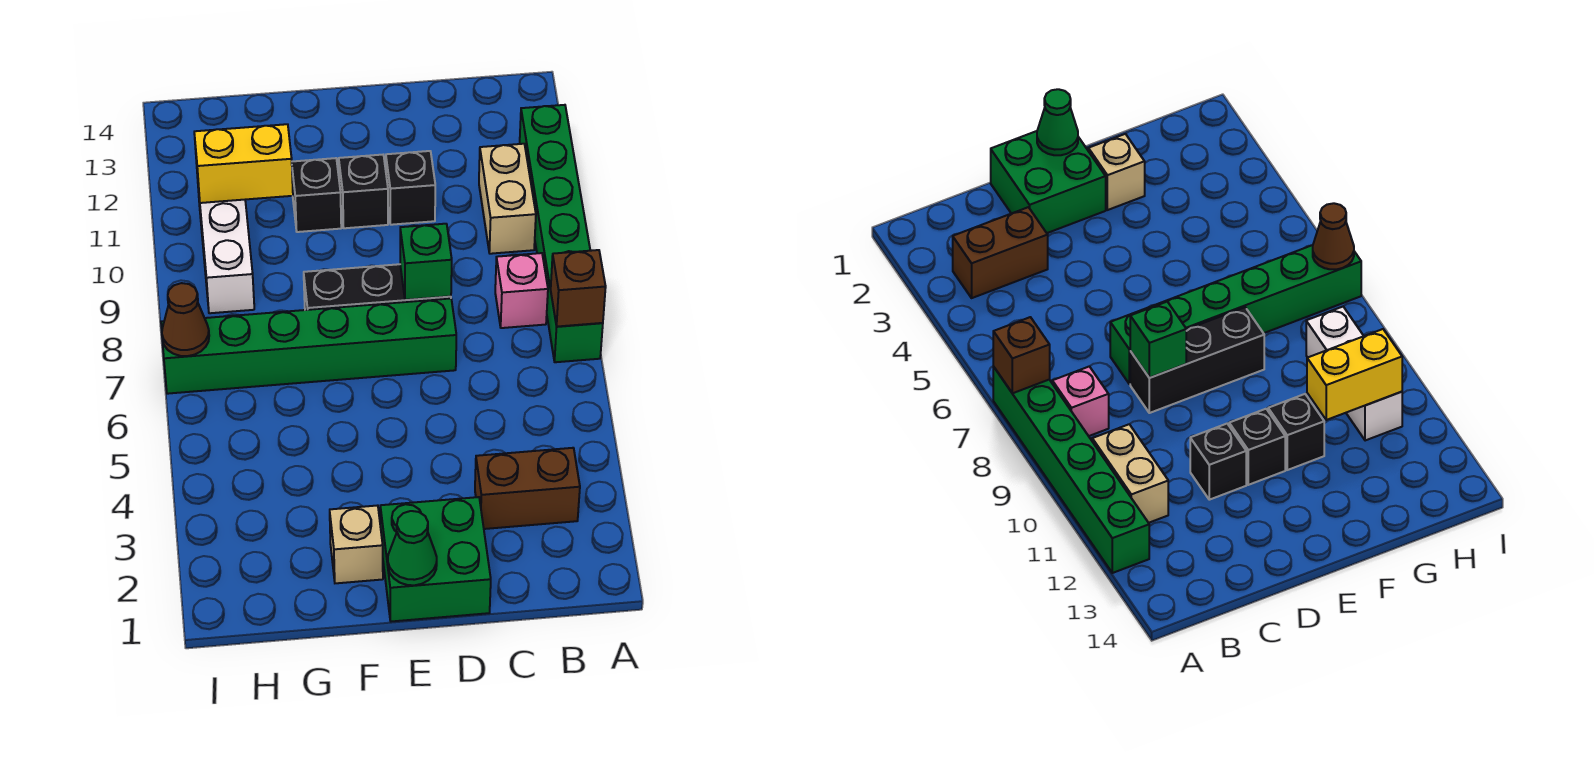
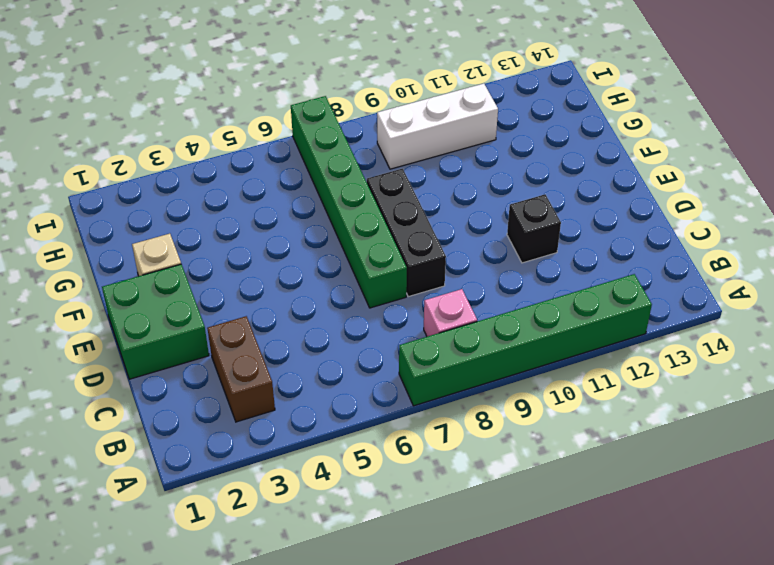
none -> tan brick B10:B11 level 1
none -> black brick E11 level 1
none -> black brick F11 level 1

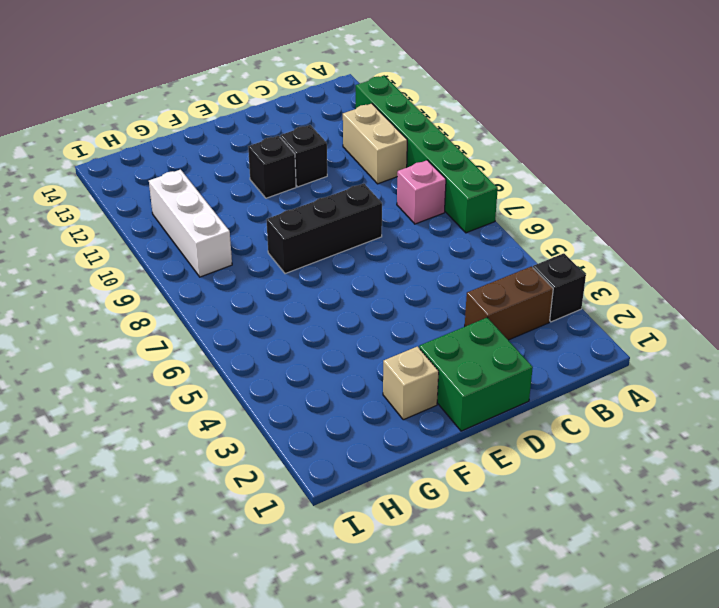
black brick A3 level 1 -> black brick F11 level 1
none -> green brick D7:I7 level 1
none -> brown brick A7 level 2
none -> green brick D8 level 2

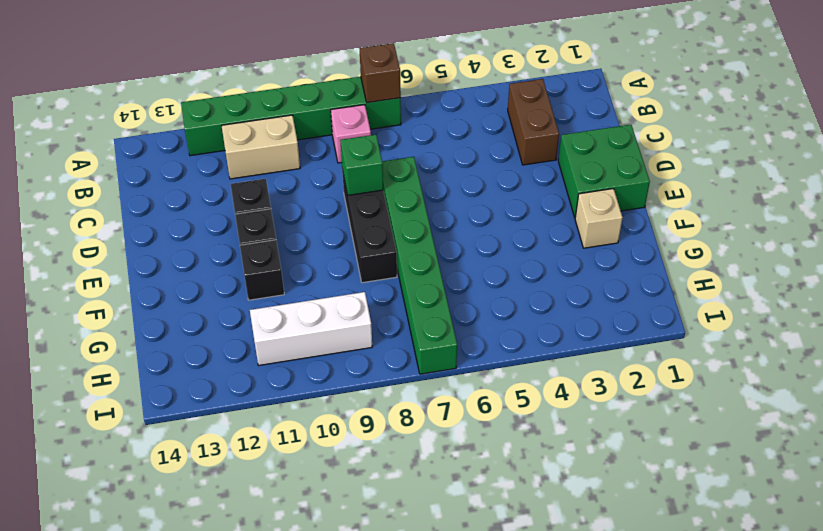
none -> green cone E1 level 2
none -> yellow brick G11:H11 level 2
none -> brown cone I7 level 2

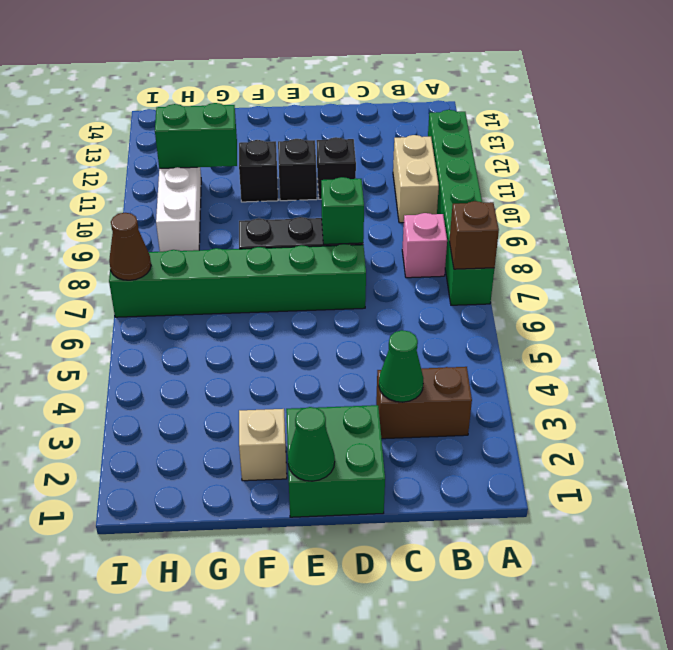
green cone C3 level 2 -> none
green brick G11:H11 level 2 -> yellow brick G11:H11 level 2

